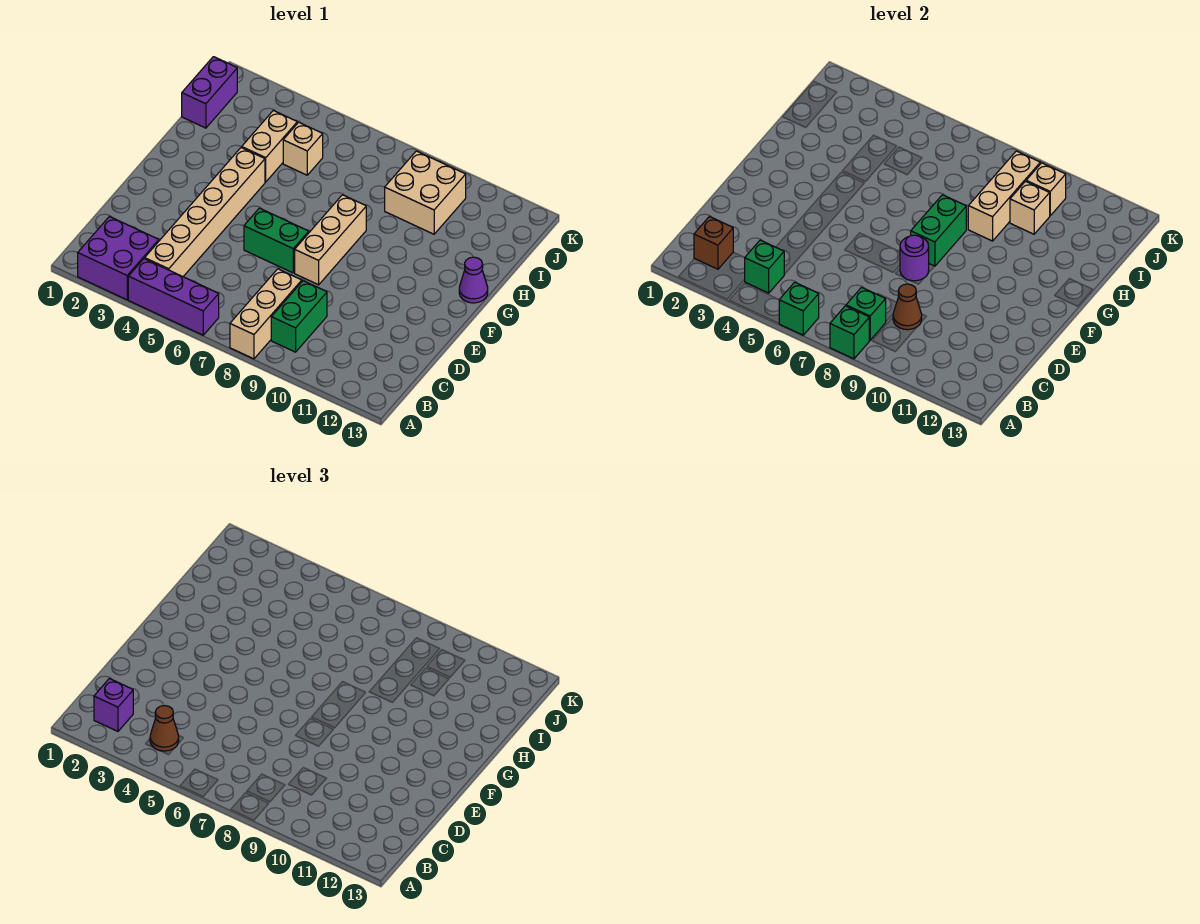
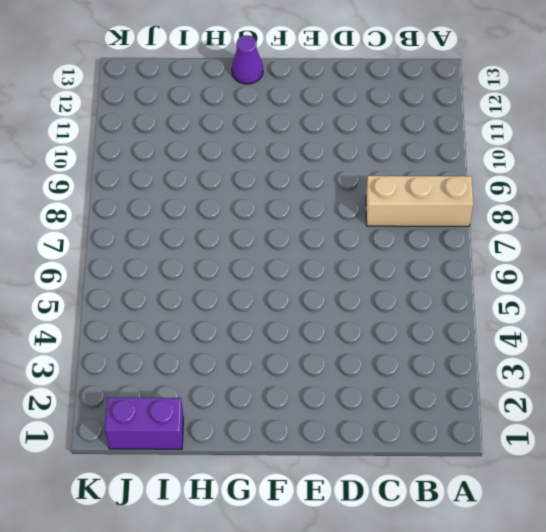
none -> purple brick A2:B3 level 1
none -> purple brick A4:A6 level 1
none -> tan brick B4:G4 level 1

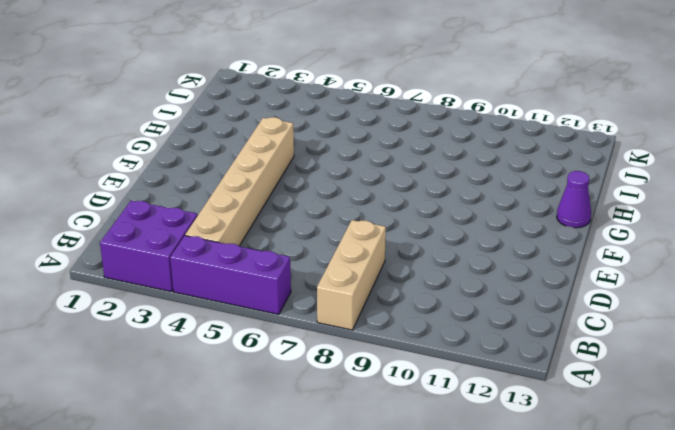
none -> green brick B9:C9 level 1
none -> green brick E6:E7 level 1
none -> tan brick E8:G8 level 1

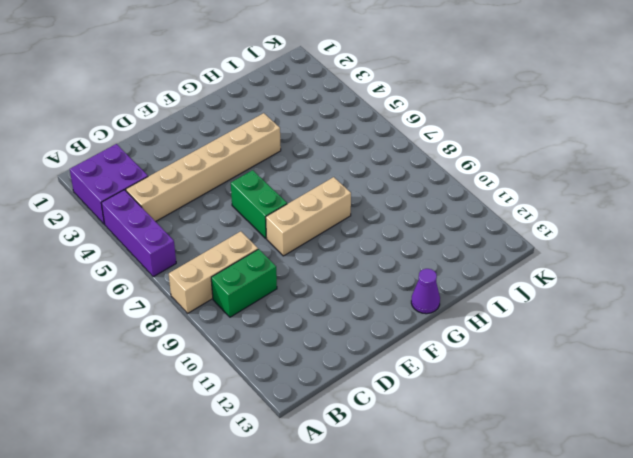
none -> tan brick H4:I4 level 1
none -> purple brick I1:J1 level 1
none -> tan brick I5 level 1

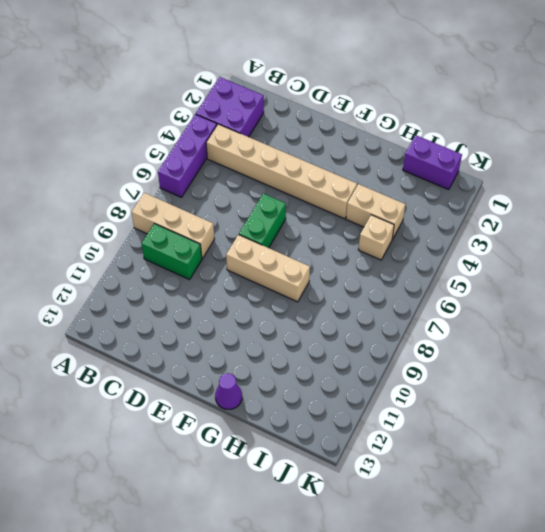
none -> tan brick I9:J10 level 1
none -> green brick A6 level 2
none -> green brick A8 level 2

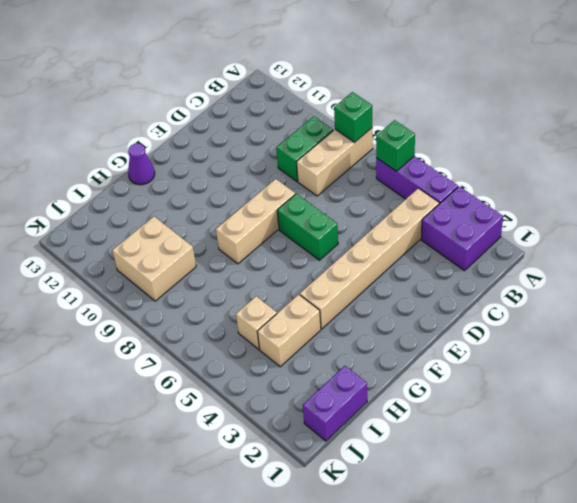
none -> brown brick B2 level 2
none -> green brick B4 level 2
none -> green brick B8 level 2

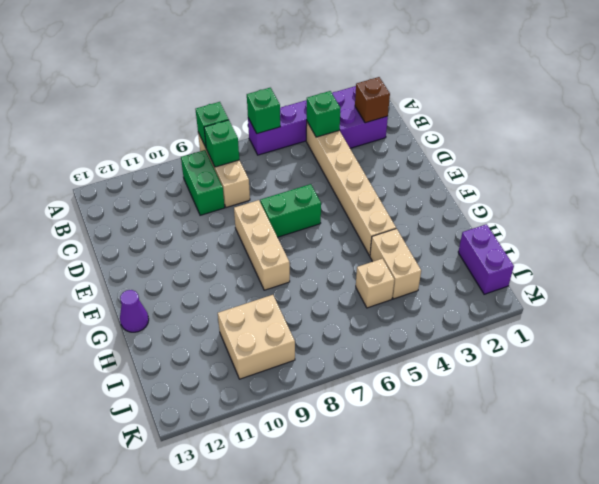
none -> brown cone C9 level 2
none -> purple round brick E8 level 2
none -> green brick F8:G8 level 2

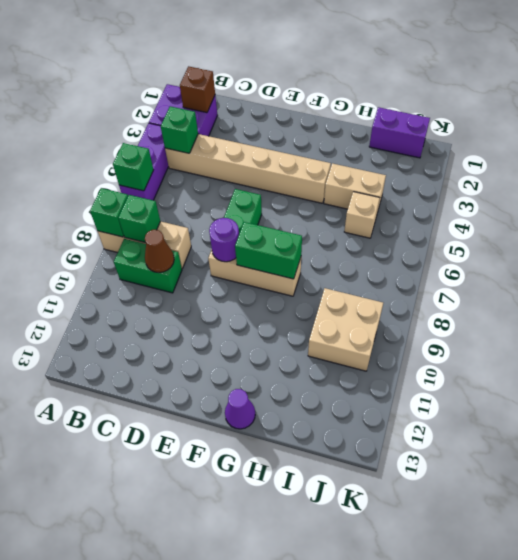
none -> tan brick H9:J9 level 2
none -> tan brick I10 level 2
none -> tan brick J10 level 2

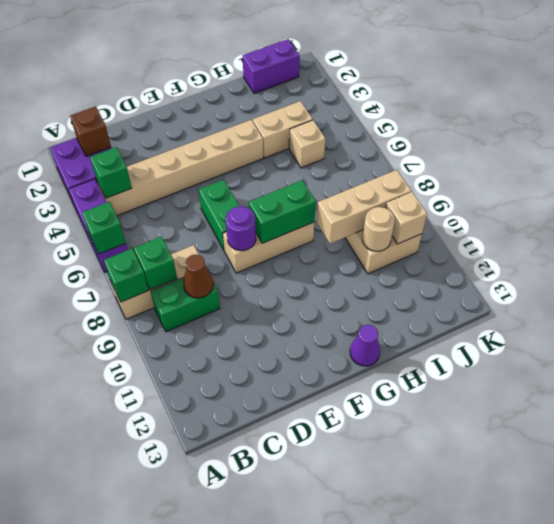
tan round brick I10 level 2 -> tan brick I10 level 2
none -> purple brick B2 level 3
none -> brown cone B4 level 3

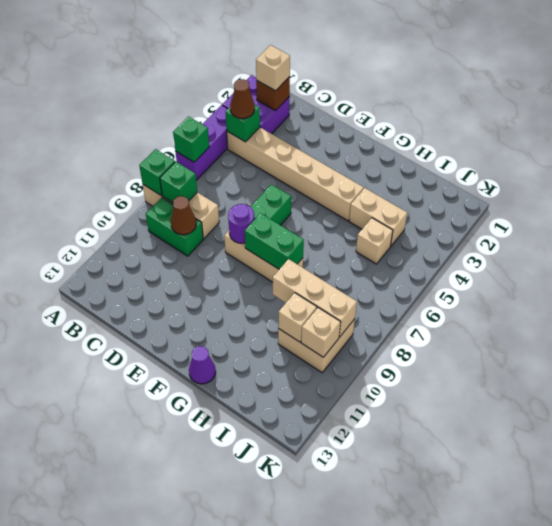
tan brick B2 level 3 -> purple brick B2 level 3
none -> purple brick I1:J1 level 1

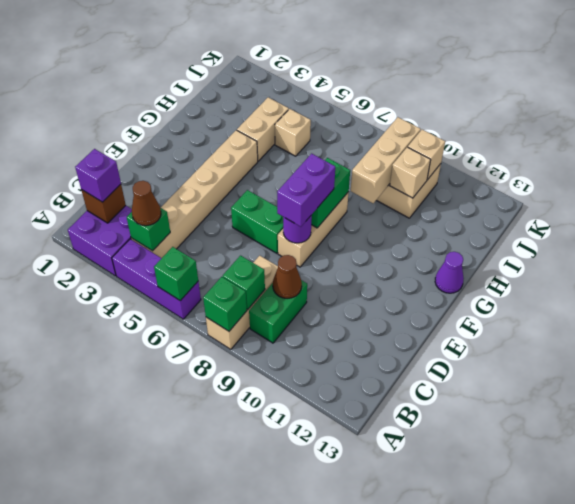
purple brick E8:F8 level 3 -> purple brick I1:J1 level 1

